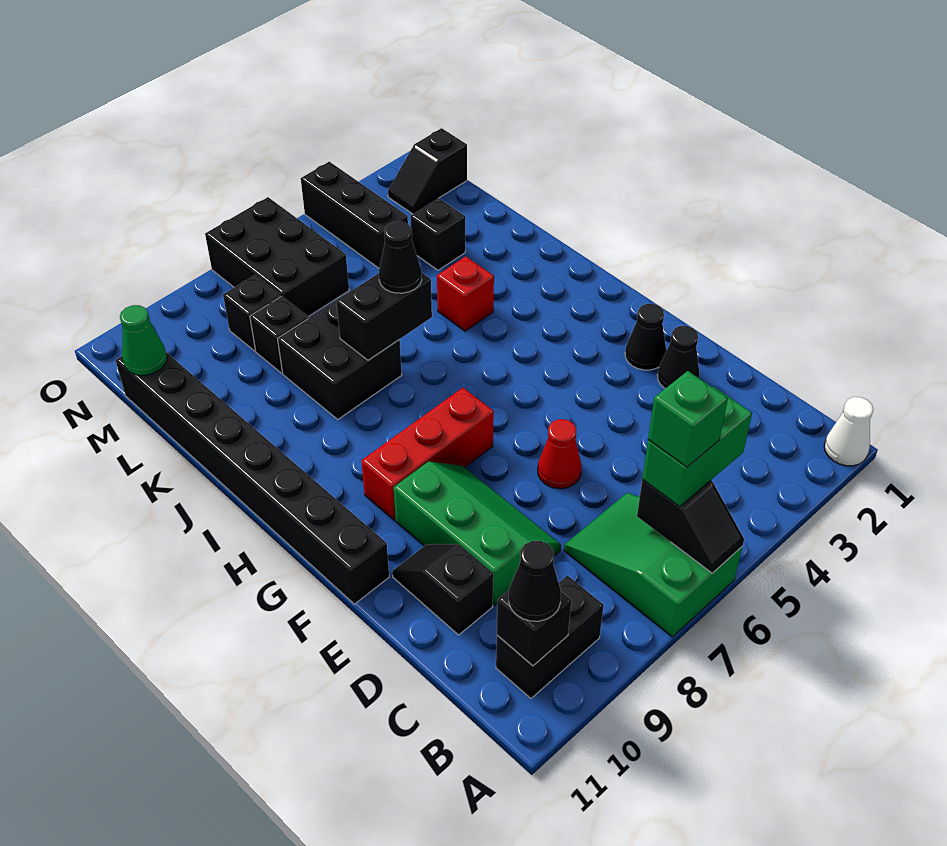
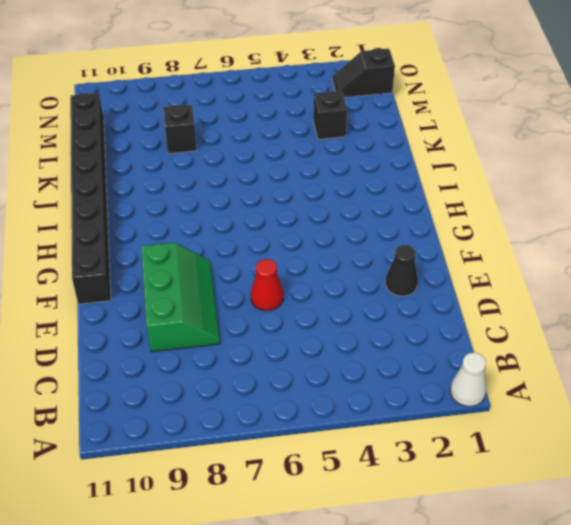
none -> green slope A6:C7 level 1 top A
none -> black brick B9:B10 level 1
none -> black slope D10:E10 level 1 top D

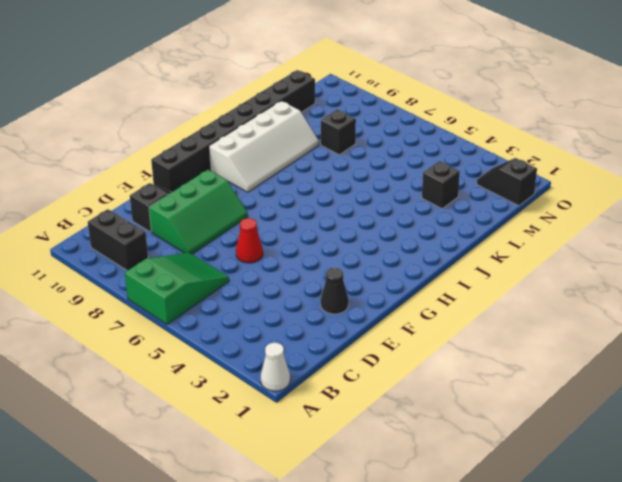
white slope H9:K10 level 1 top 10 -> none
none -> black cone F2 level 1
none -> red brick G7:G9 level 1
none -> red brick J4 level 1

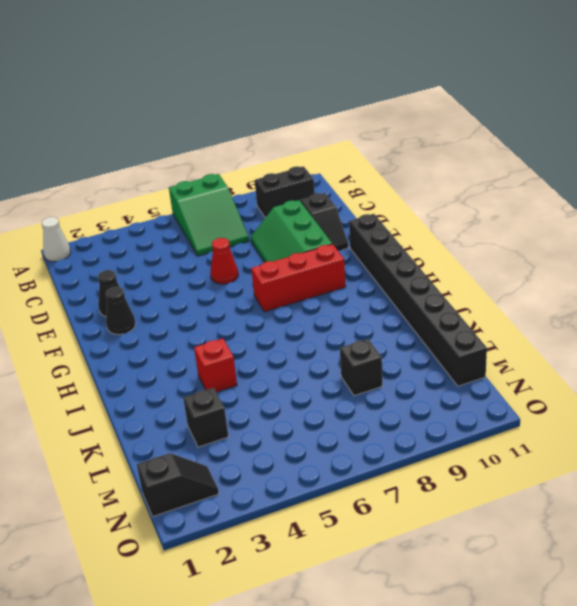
none -> black brick J7:K8 level 1
none -> black brick M4:O4 level 1
none -> black brick M6:O7 level 1

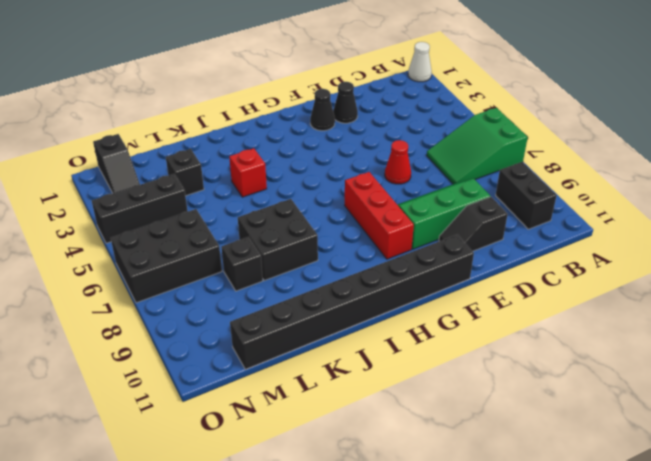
none -> black brick M8 level 1
none -> black slope A6:B6 level 2 top B
none -> black brick B10 level 2

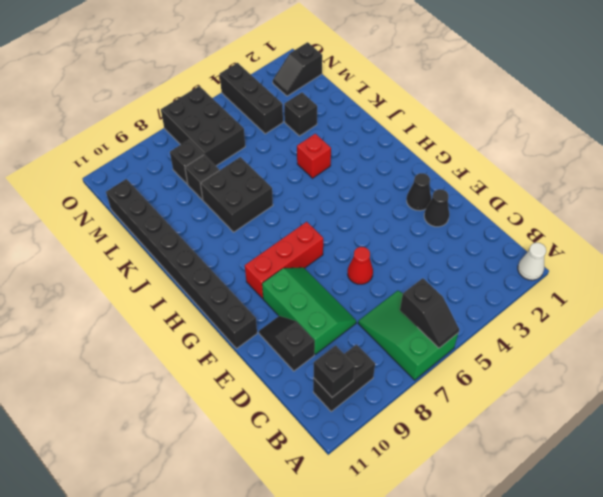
none -> black brick J6:J7 level 2
none -> green cone M11 level 2
none -> green brick B5:B6 level 3

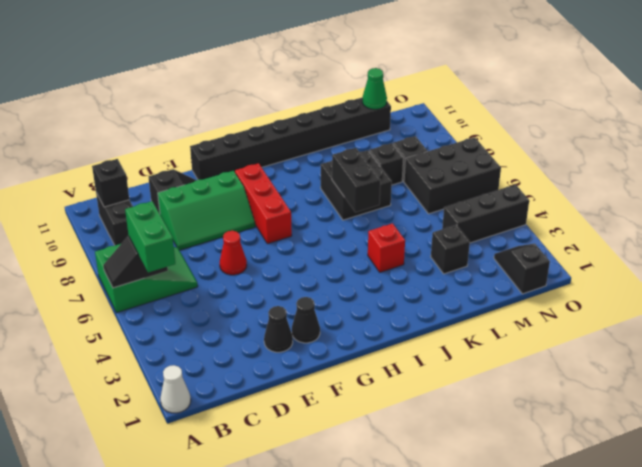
none -> black cone B10 level 3
none -> black cone J6 level 3
none -> green brick B6 level 4

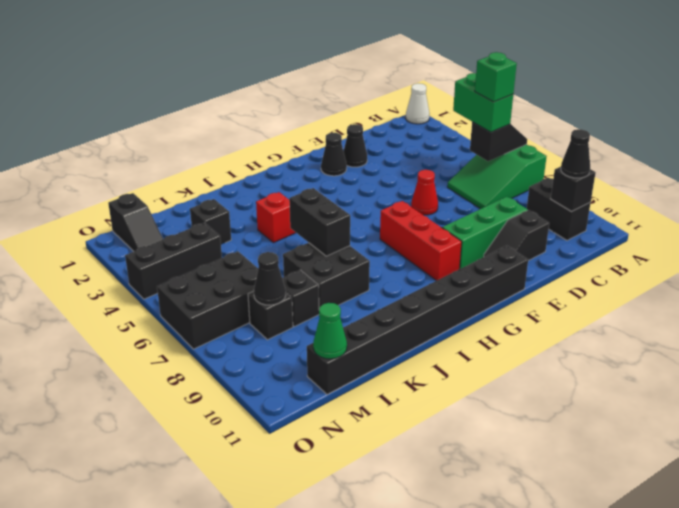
black cone M8 level 2 -> black cone J6 level 3

